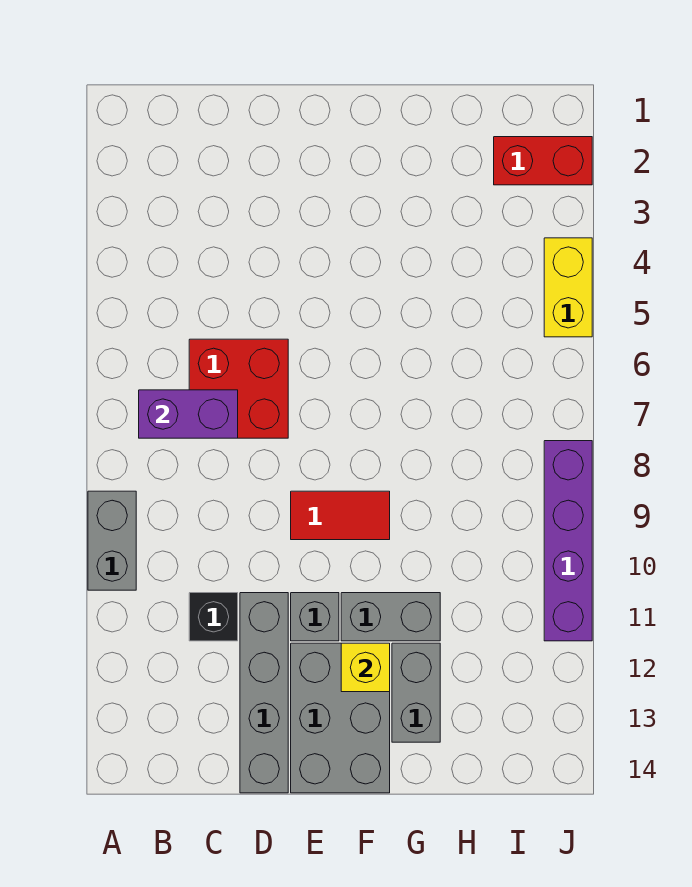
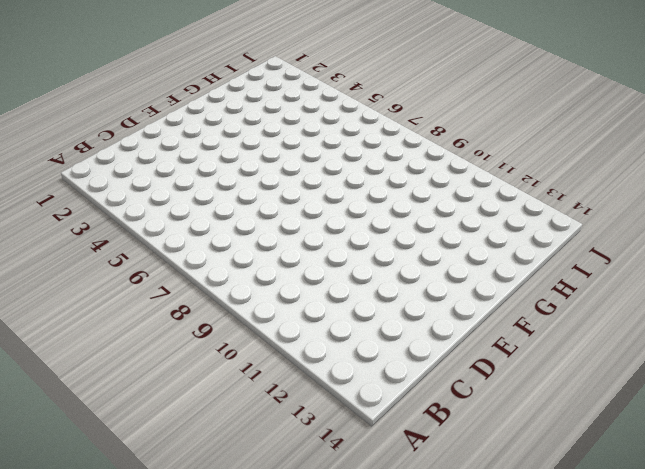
none -> grey brick A9:A10 level 1
none -> red brick C6:D7 level 1
none -> black brick C11 level 1

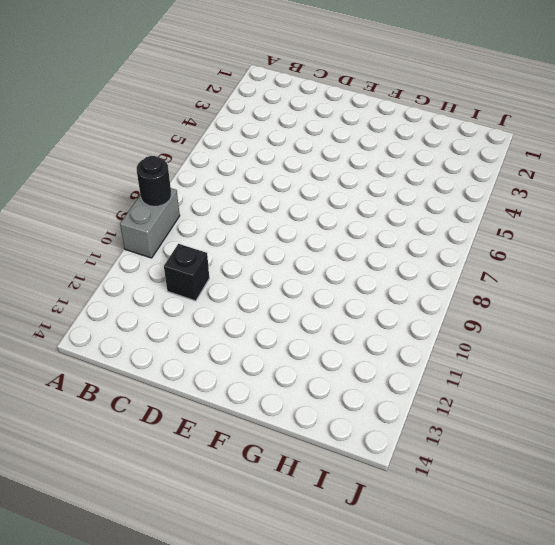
black round brick A9 level 2 -> none
none -> red brick C6:D7 level 1
none -> grey brick D11:D14 level 1
none -> red tile E9:F9 level 1

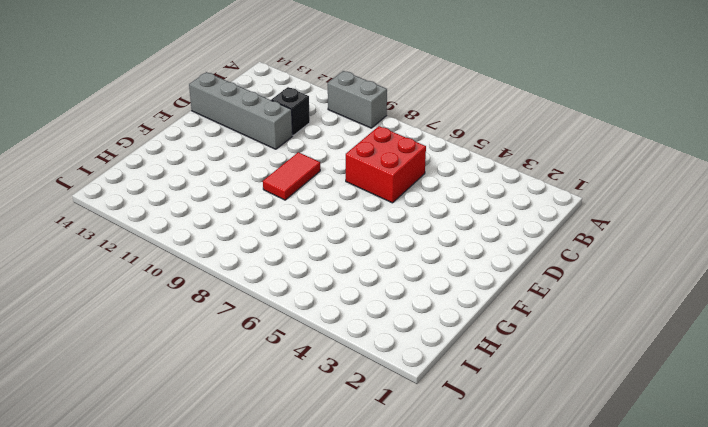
none -> grey brick E11 level 1
none -> grey brick E12:F14 level 1
none -> grey brick F11:G11 level 1

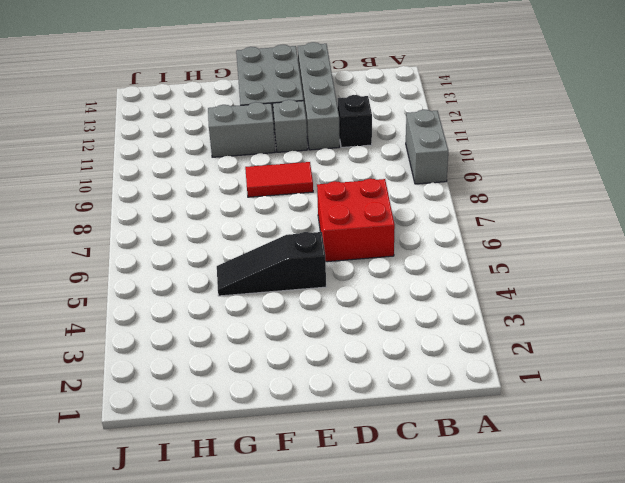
black slope E5:G5 level 1 top E -> none
none -> grey brick G12:G13 level 1
none -> red brick I2:J2 level 1
none -> yellow brick J4:J5 level 1

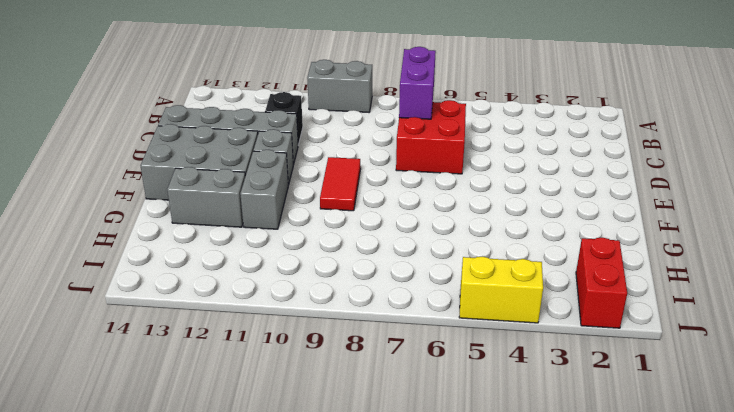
none -> purple brick J8:J11 level 1
none -> yellow brick F12 level 2

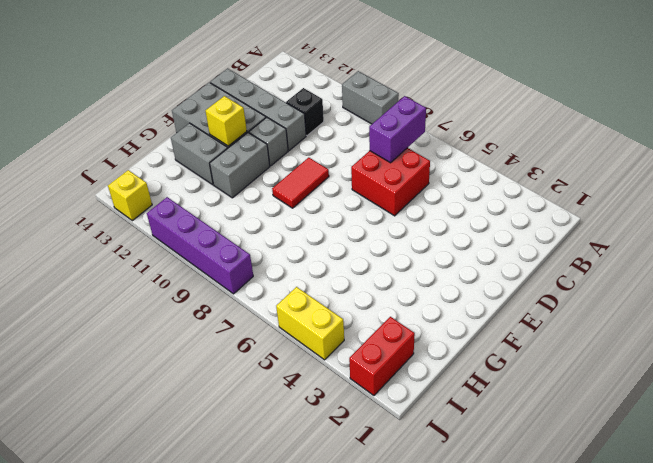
yellow brick J13 level 1 -> none

